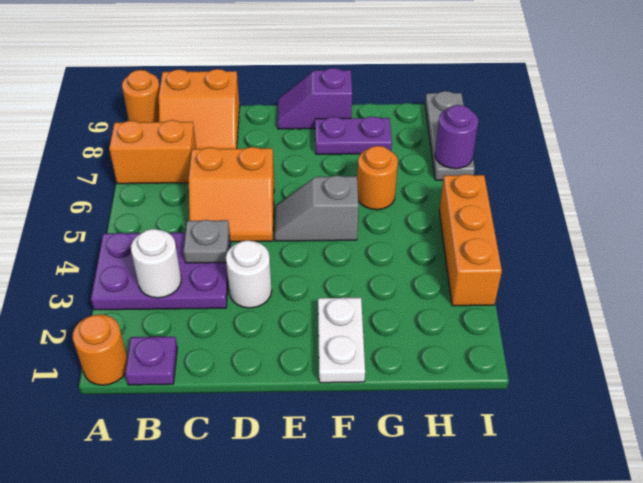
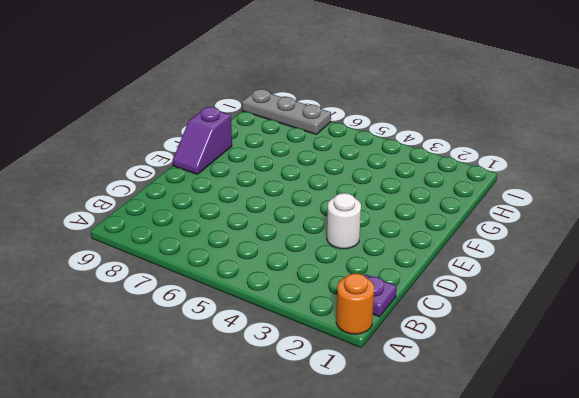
none -> purple plate A3:C4 level 1
none -> orange brick A7:B7 level 1
none -> orange round brick A9 level 1

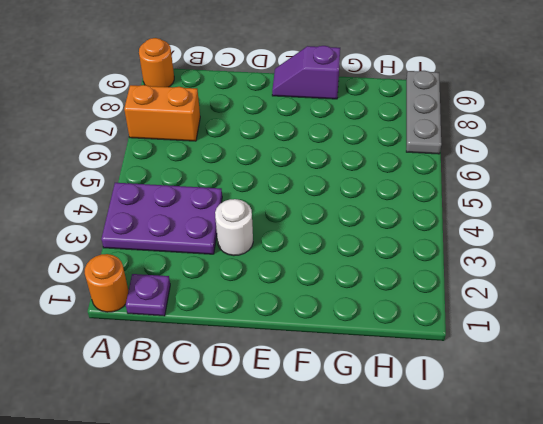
none -> orange slope B8:C9 level 1 top 9
none -> orange slope C5:D6 level 1 top 6
none -> grey slope E5:F5 level 1 top F

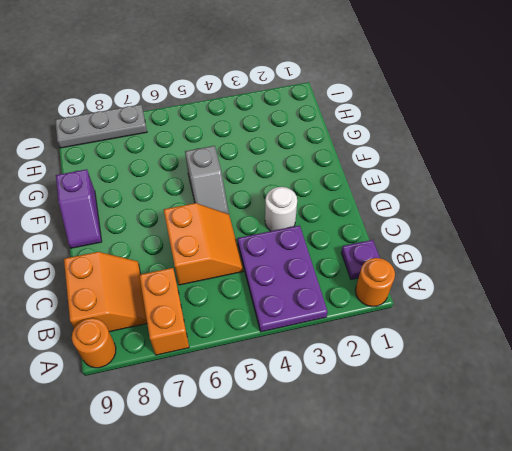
none -> white plate F1:F2 level 1
none -> purple plate F8:G8 level 1
none -> orange round brick G6 level 1

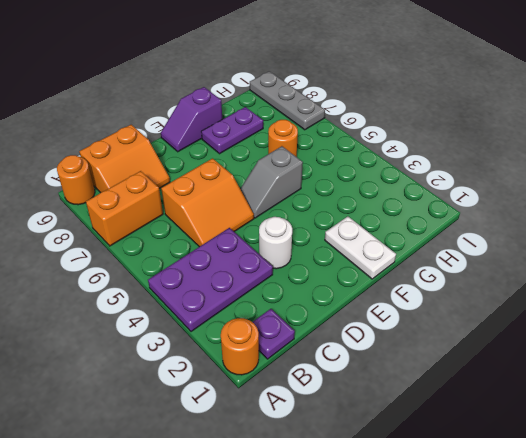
none -> orange brick I3:I5 level 1
none -> white round brick B3 level 2
none -> grey plate C4 level 2

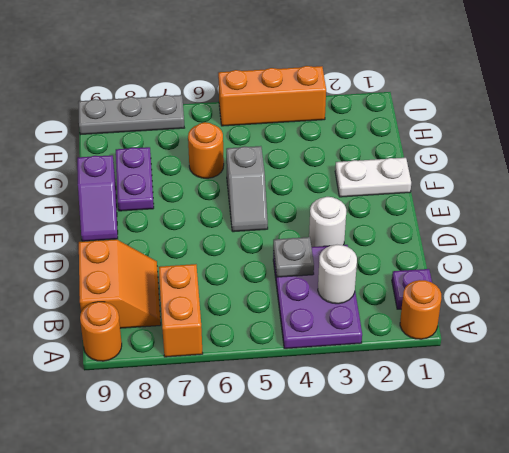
none -> orange slope C5:D6 level 1 top 6
none -> purple round brick I7 level 2

